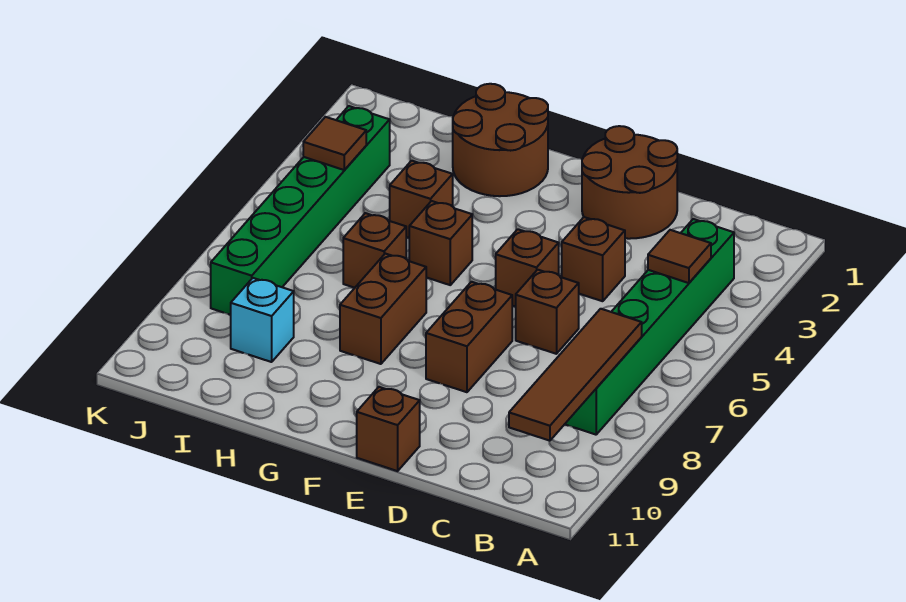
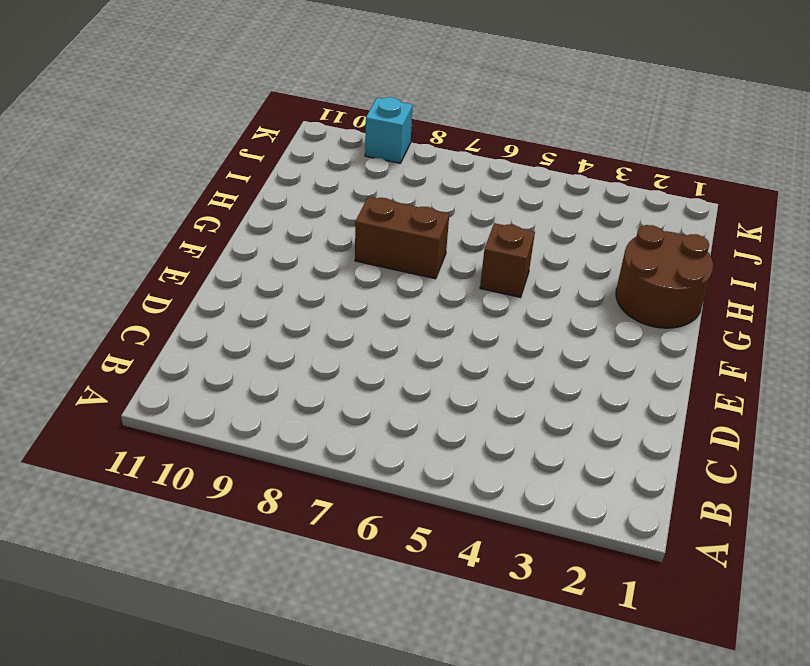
cyan brick K9 level 1 -> cyan brick I9 level 1
none -> green brick B3:B8 level 1
none -> brown round brick D1:E2 level 1
none -> brown brick D4 level 1

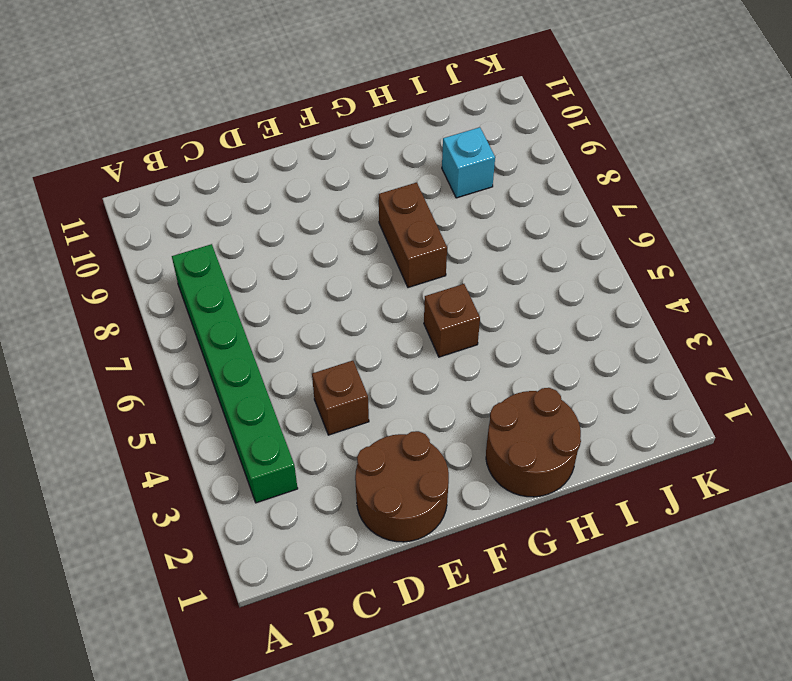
none -> brown brick D6 level 1
none -> brown brick E5 level 1
none -> brown brick E7:E8 level 1

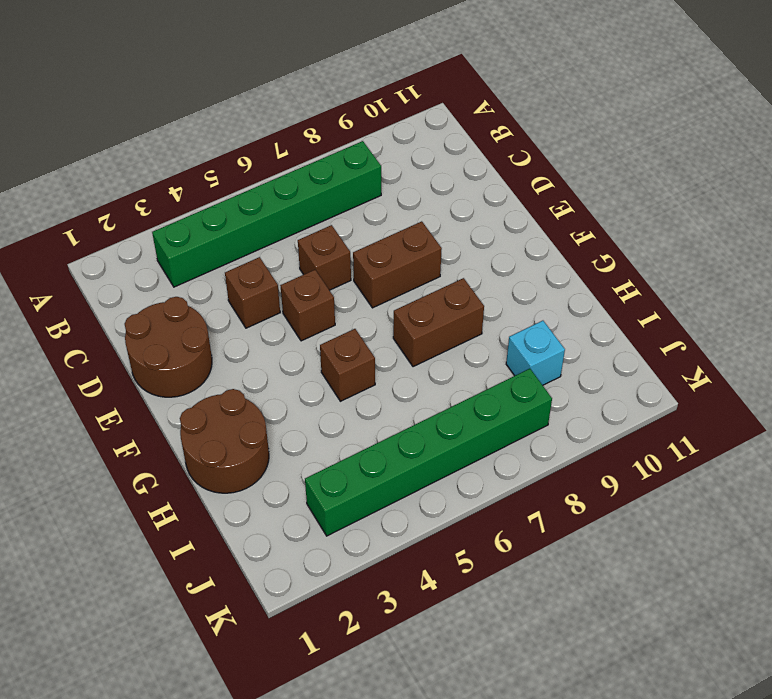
none -> brown brick E11 level 1
none -> brown brick H4 level 1
none -> brown brick H6 level 1

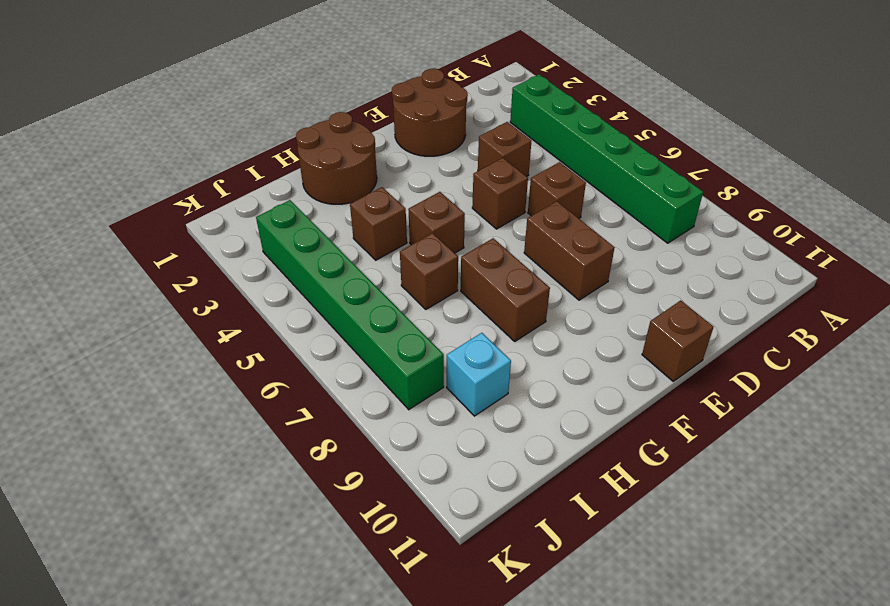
none -> brown tile B4 level 2
none -> brown tile B7:B10 level 2
none -> brown tile J4 level 2

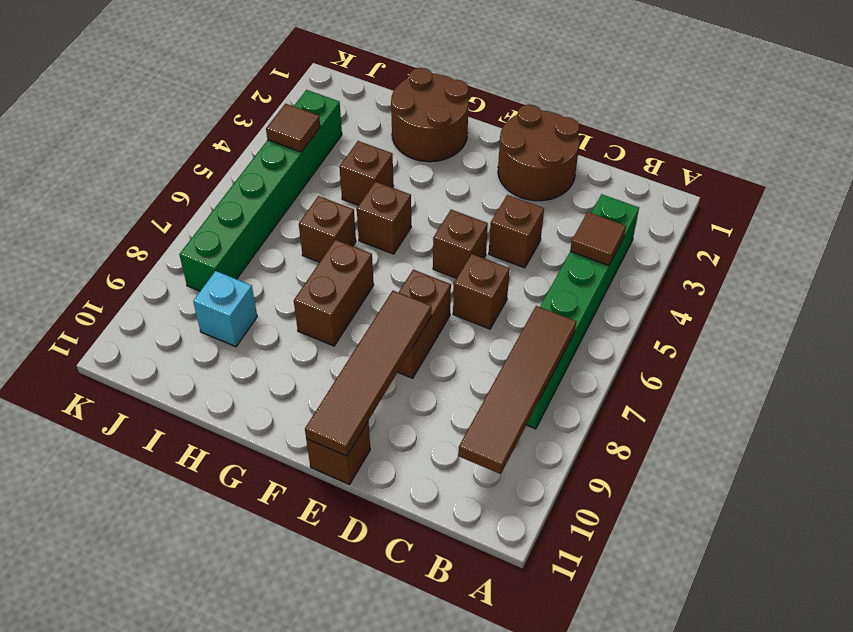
brown tile E8:E11 level 2 -> none

